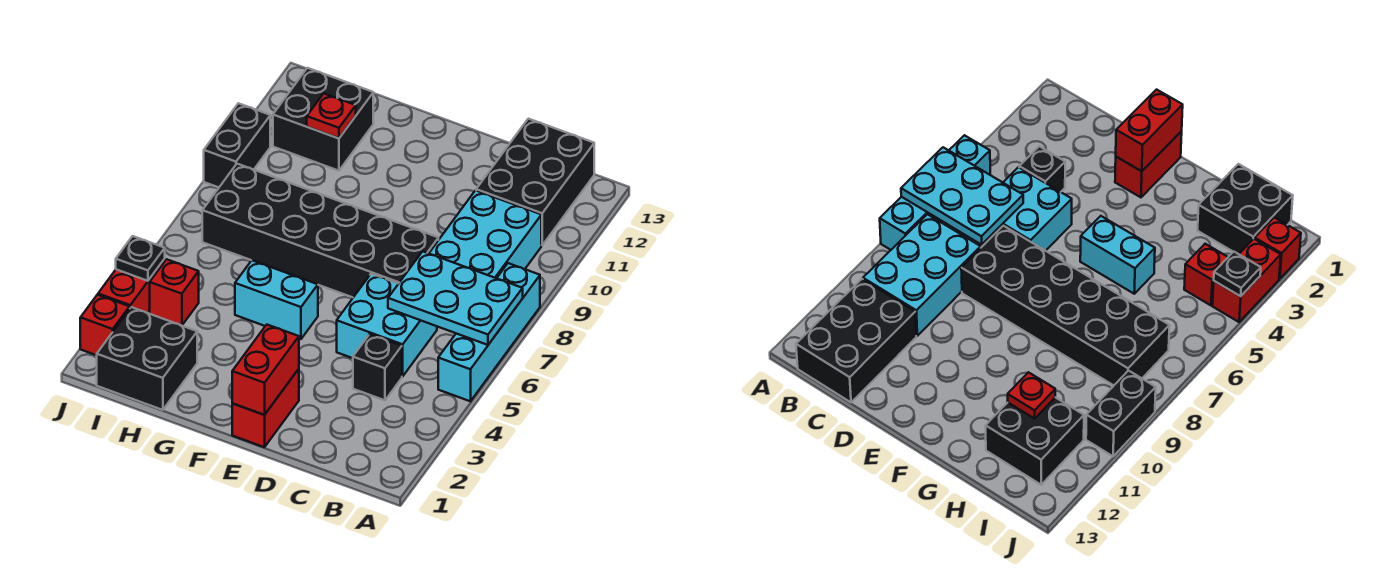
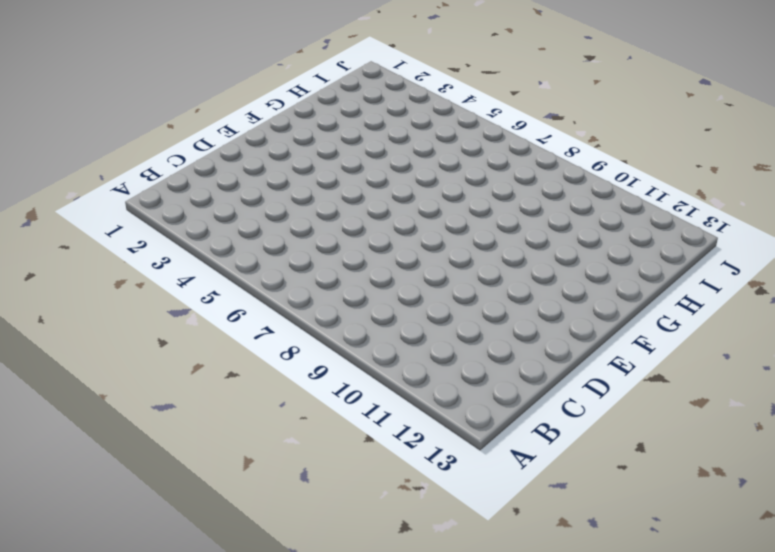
none -> cyan brick A5:A8 level 1
none -> cyan brick B8:C10 level 1
none -> black brick B11:C13 level 1

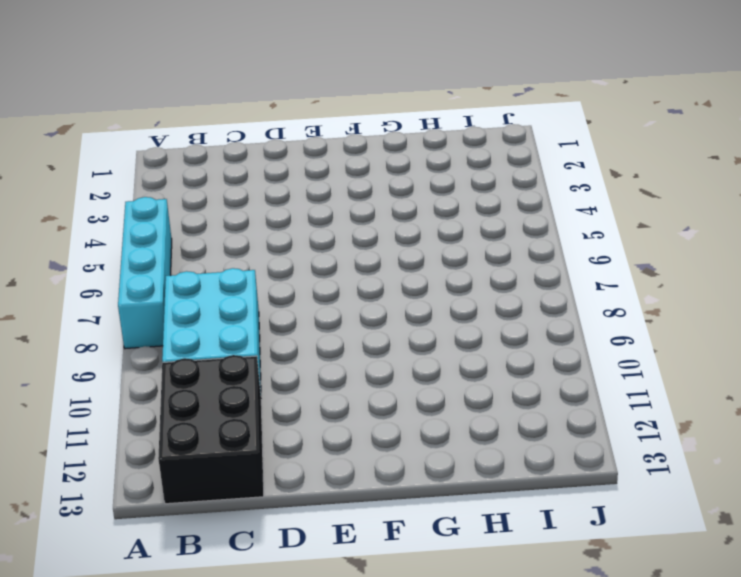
none -> black brick C4 level 1
none -> cyan brick C5:D6 level 1
none -> black brick D7:I8 level 1

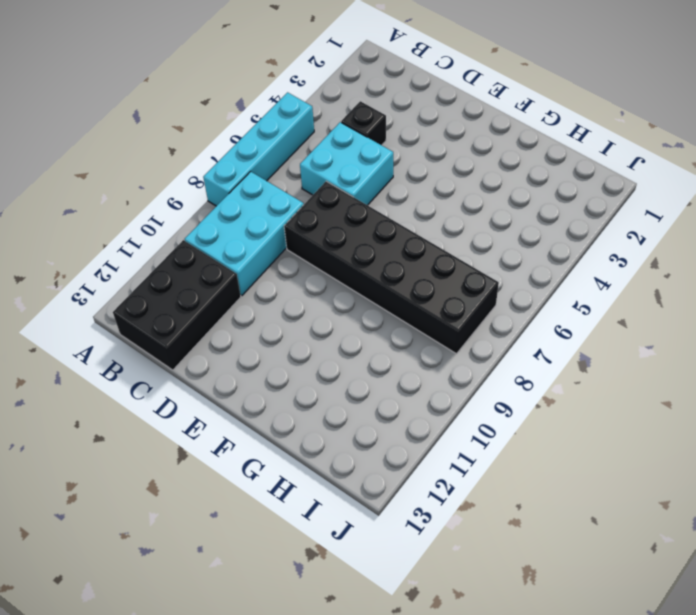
none -> red brick E1:E2 level 1
none -> cyan brick F5:G5 level 1
none -> black brick H1:I2 level 1

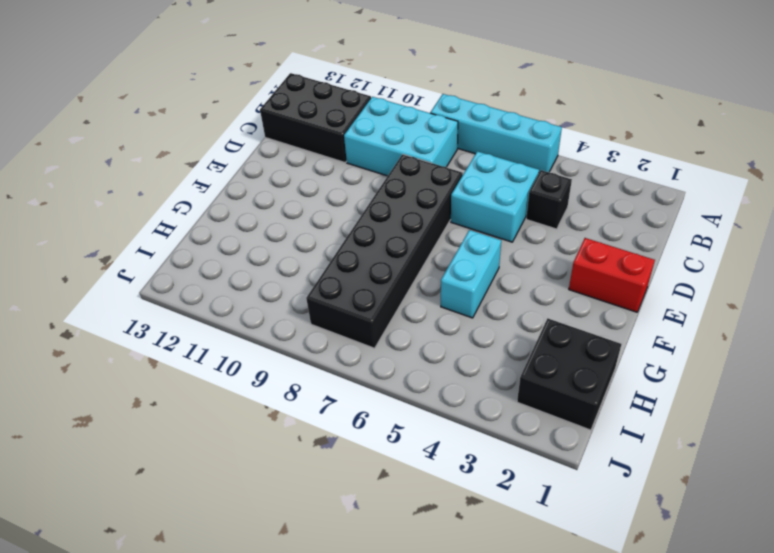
none -> black brick H11:I12 level 1
none -> red brick I4 level 1
none -> red brick J2 level 1

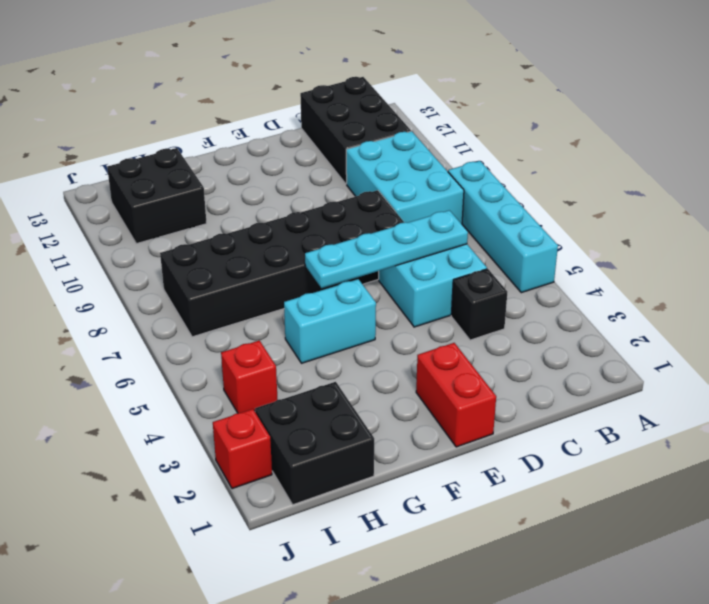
cyan plate C6:F6 level 2 -> cyan plate A6:C7 level 2
none -> red brick J3:J4 level 1
none -> black brick J9:J10 level 1
none -> red brick E1:E2 level 2

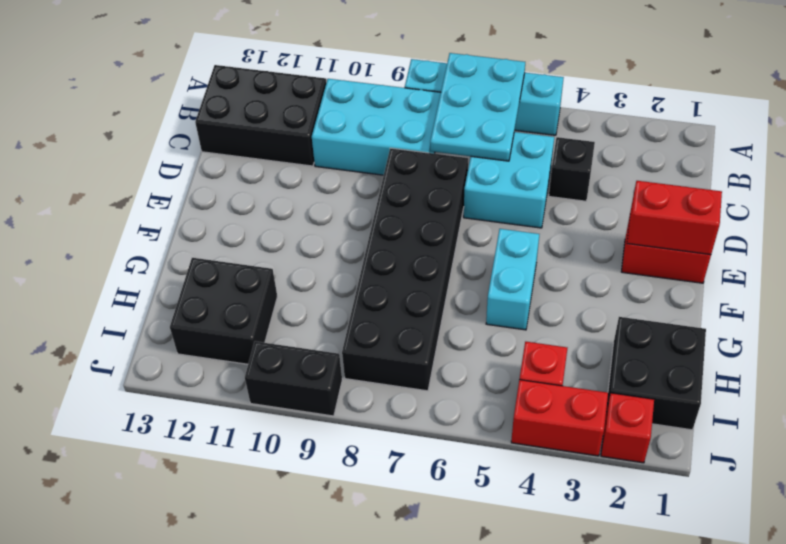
none -> red plate H11 level 2
none -> black plate J4 level 2

